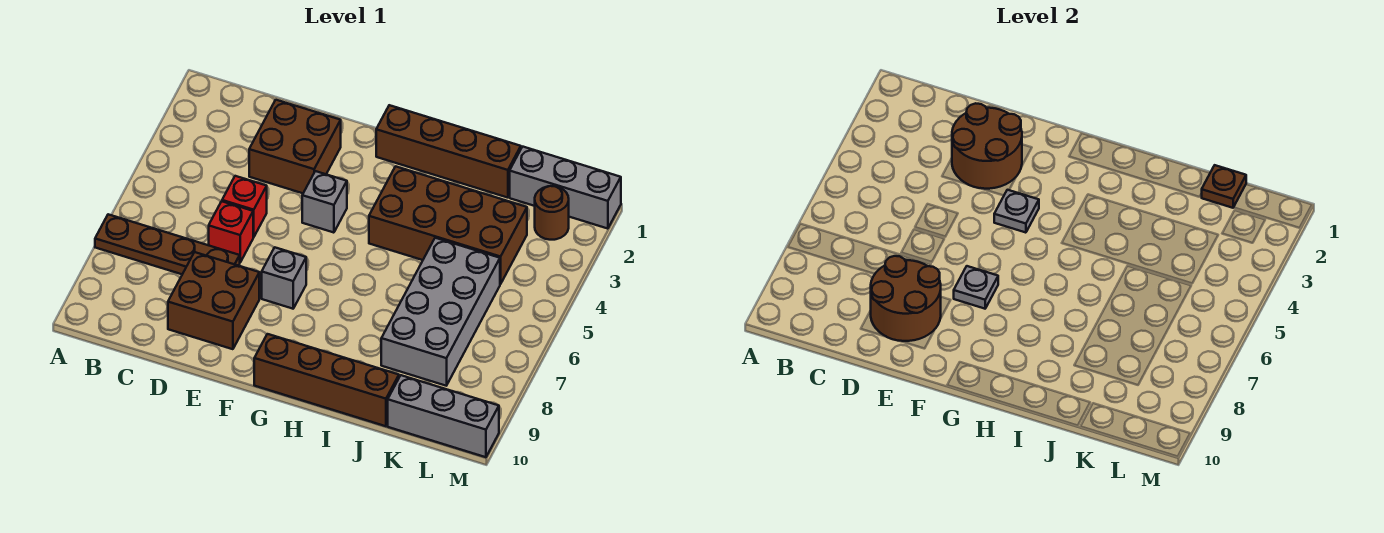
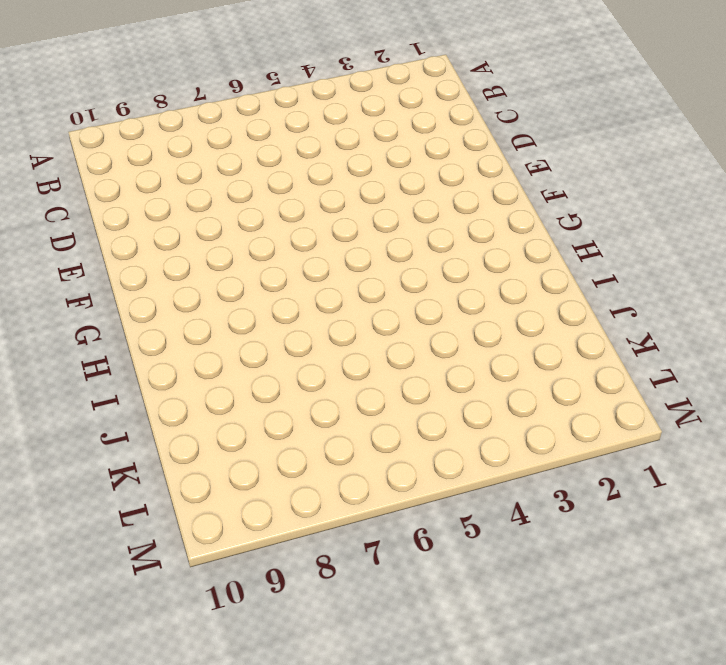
none -> brown plate A7:D7 level 1
none -> brown brick D2:E3 level 1
none -> red brick D5 level 1

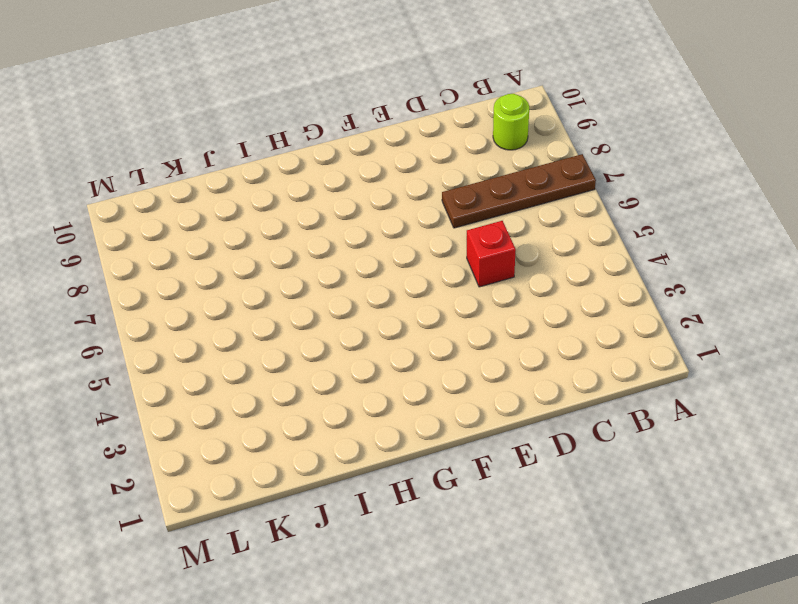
lime round brick B9 level 1 -> none
none -> brown brick D2:E3 level 1
none -> red brick D6 level 1
none -> brown brick D8:E9 level 1

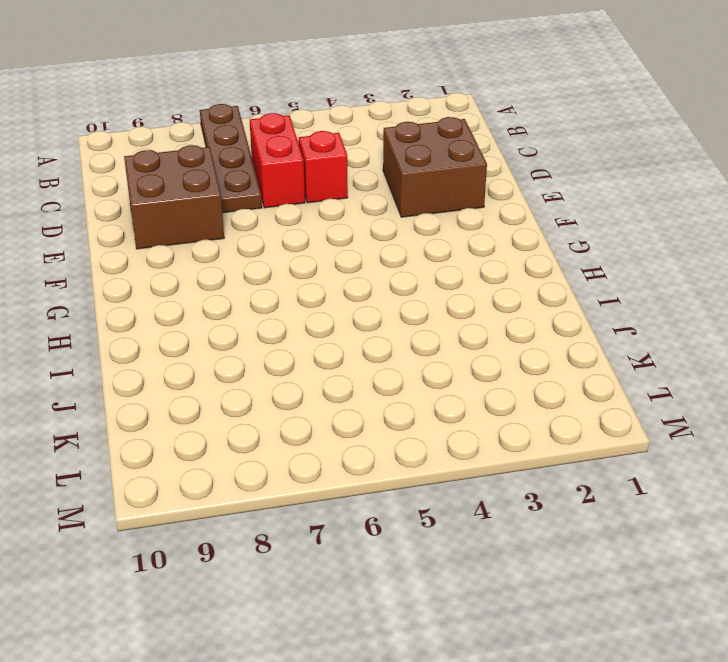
red brick C6:D6 level 1 -> red brick D6 level 1
none -> grey brick F4 level 1
none -> grey brick F7 level 1
none -> brown brick G1:J1 level 1

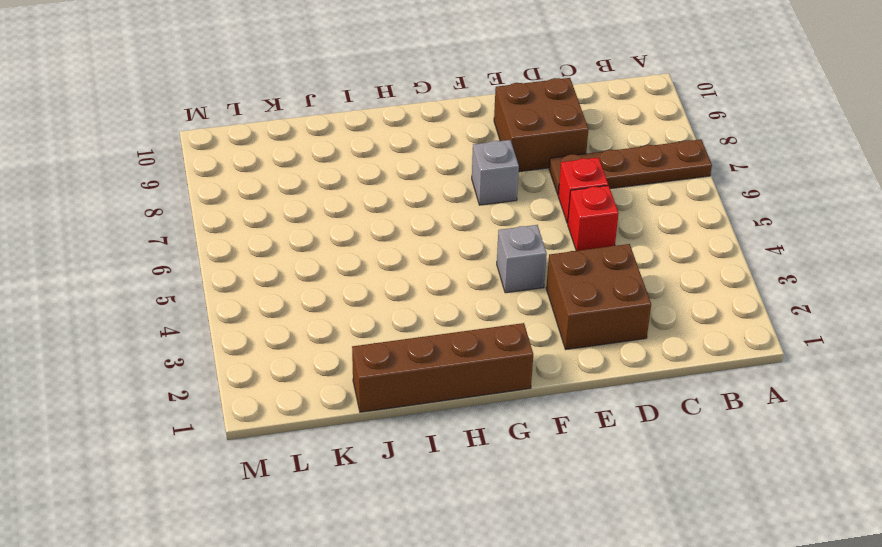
none -> brown brick G10:J10 level 1
none -> brown brick H3:K4 level 1
none -> grey brick J5:K8 level 1

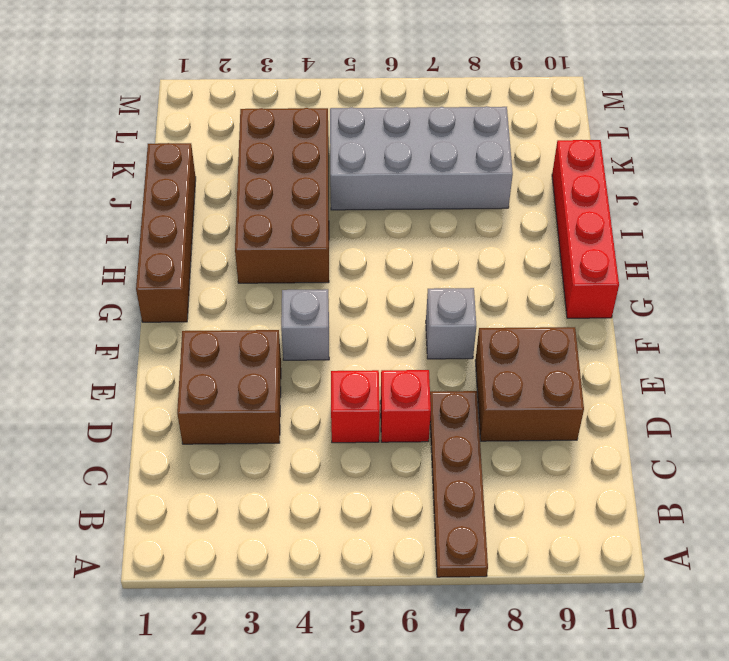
red brick G10:J10 level 1 -> brown brick G10:J10 level 1
none -> grey brick K1:M1 level 1
none -> grey brick K10:M10 level 1
none -> brown round brick L2 level 1

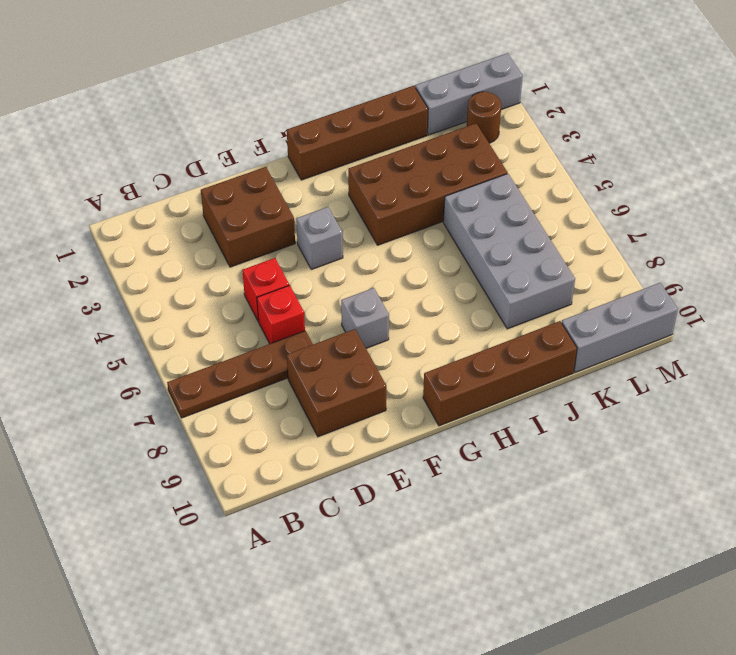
none -> brown round brick D2:E3 level 2
none -> brown round brick D8:E9 level 2
none -> grey plate F4 level 2

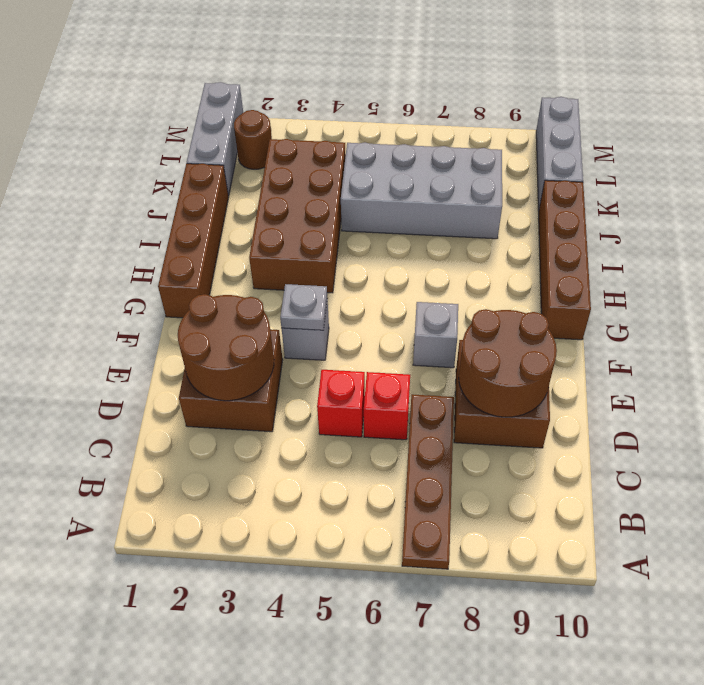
none -> grey plate F7 level 2
none -> brown plate K1 level 2

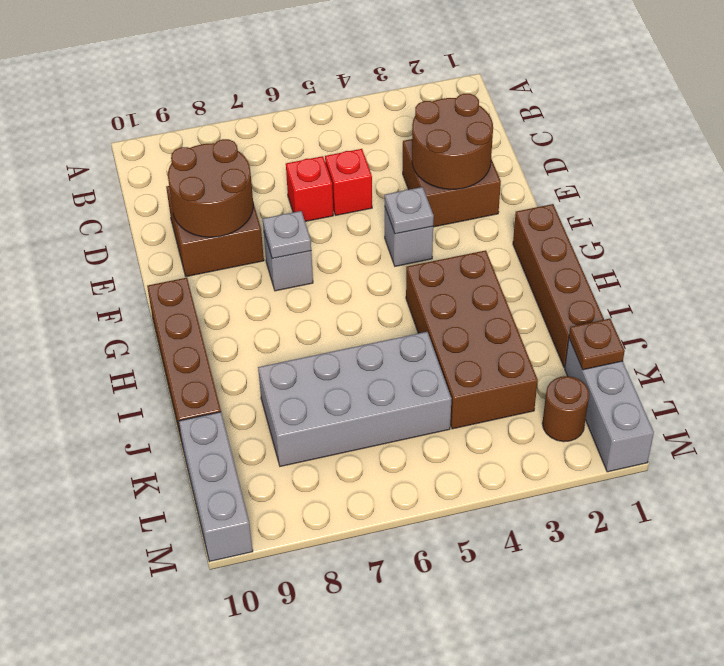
none -> brown plate A7:D7 level 1

